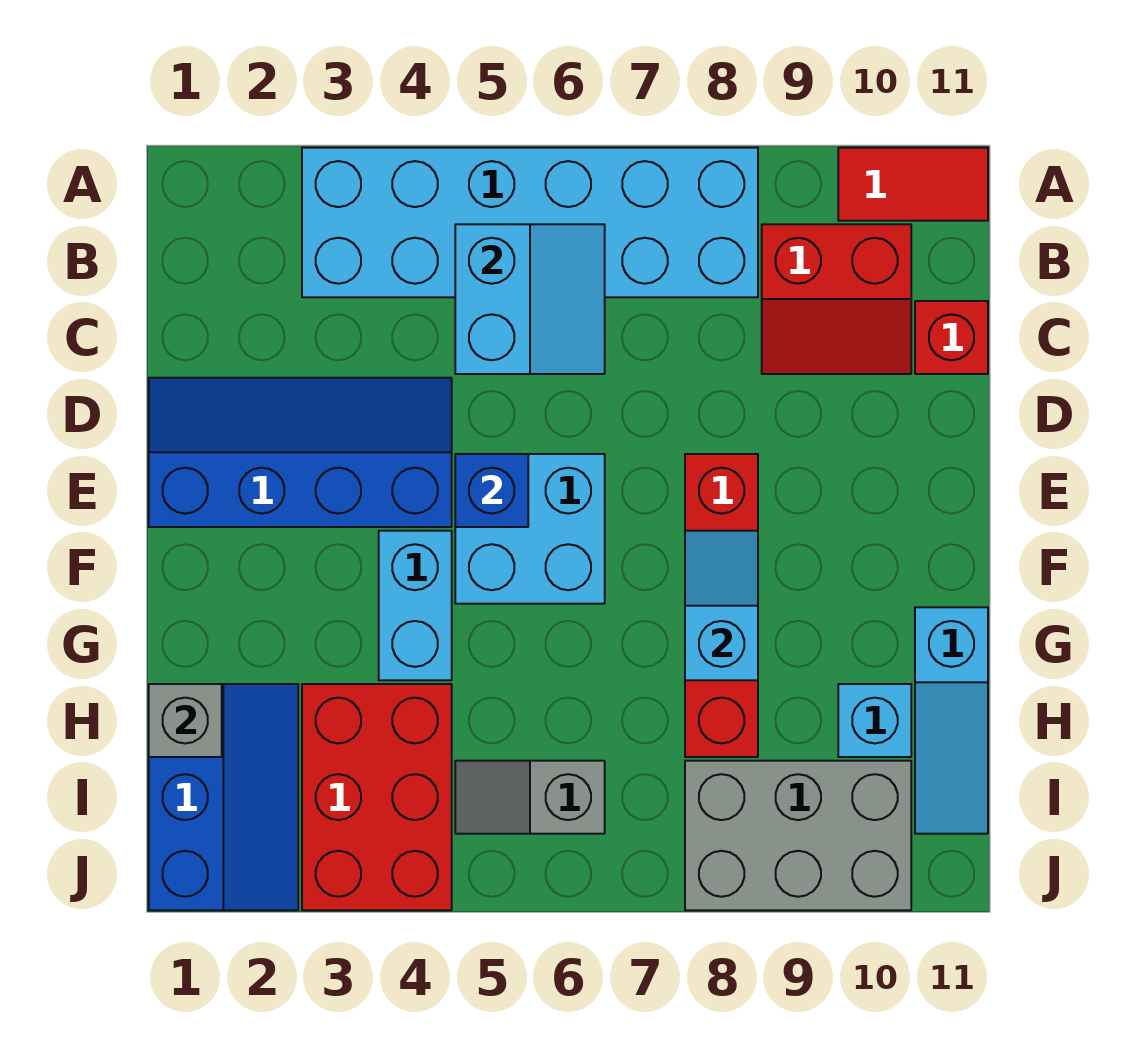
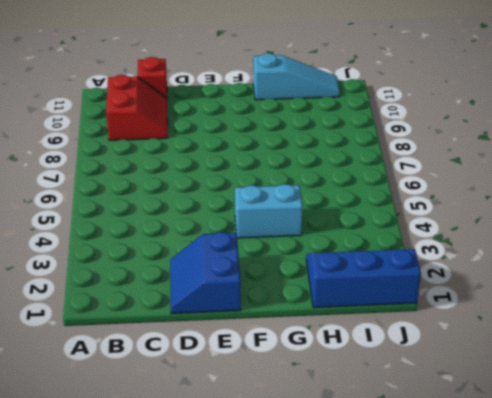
blue slope D1:E2 level 1 top E -> blue slope D1:E4 level 1 top E
none -> cyan brick A3:B8 level 1
none -> red tile A10:A11 level 1
none -> cyan brick E5:F6 level 1

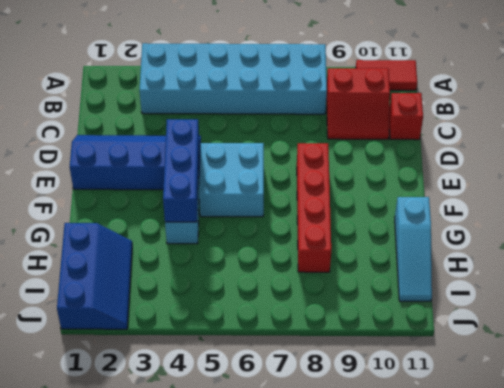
blue brick E4:G4 level 2 -> none
none -> red brick H3:J4 level 1
none -> cyan brick H10 level 1
none -> grey slope I5:I6 level 1 top 6

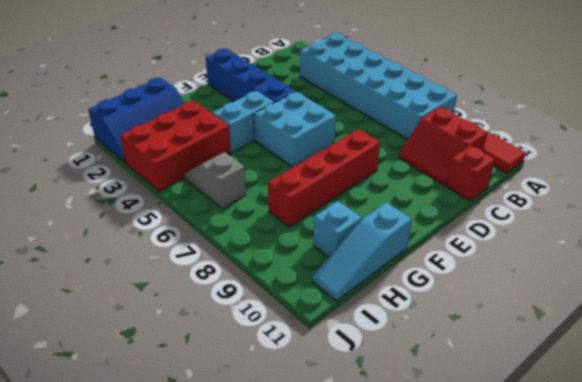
none -> grey brick I8:J10 level 1
none -> cyan slope B5:C6 level 2 top 5
none -> blue brick E5 level 2

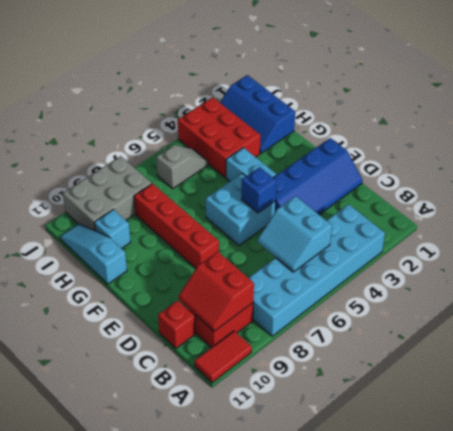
red slope B9:C10 level 2 top 9 -> none
none -> cyan slope F8:G8 level 2 top G
none -> grey brick H1 level 2

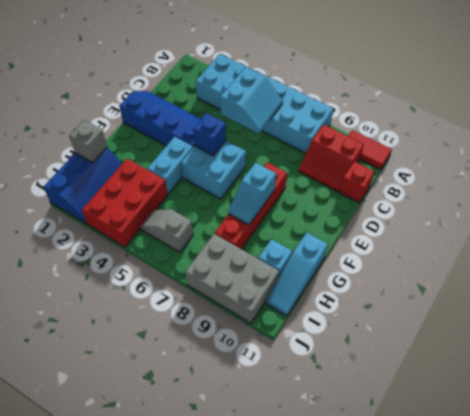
cyan slope F8:G8 level 2 top F -> cyan slope F8:G8 level 2 top G

